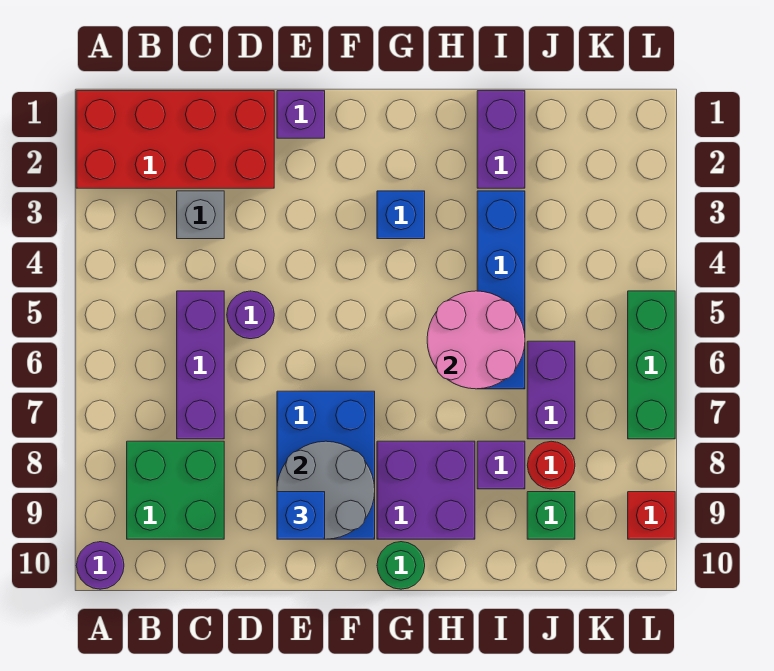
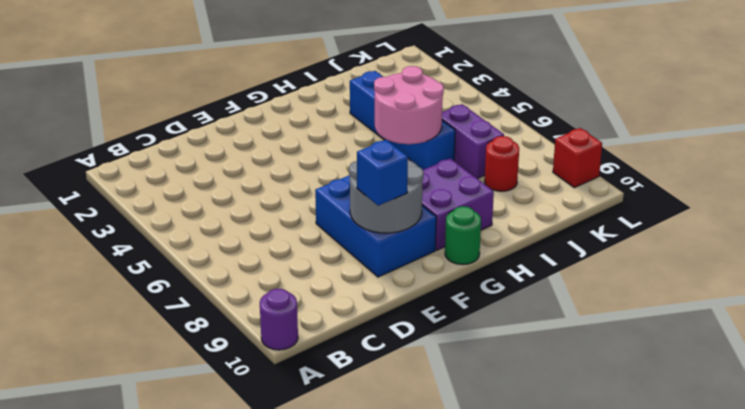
none -> red brick A1:D2 level 1
none -> green brick B8:C9 level 1
none -> grey brick C3 level 1

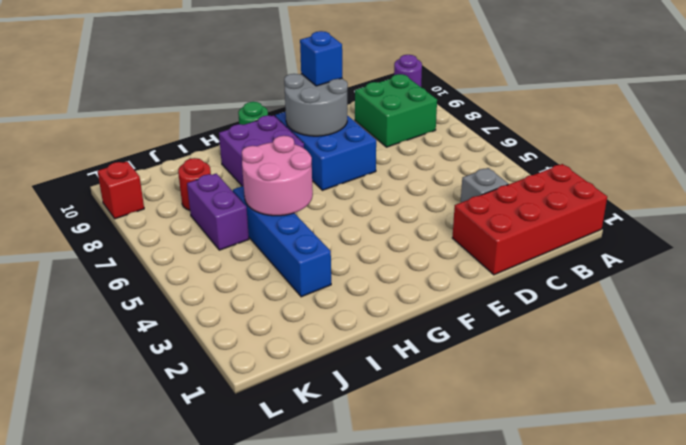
none -> purple brick C5:C7 level 1
none -> purple round brick D5 level 1
none -> purple brick E1 level 1

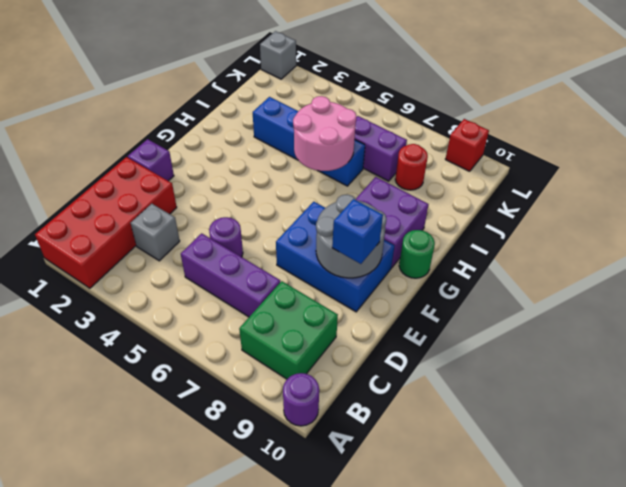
grey brick L1 level 1 -> none
none -> blue brick G3 level 1
none -> purple brick I1:I2 level 1
none -> purple brick I8 level 1

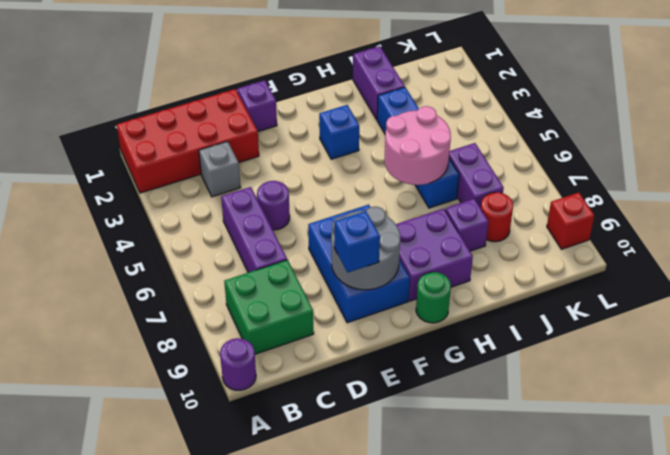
none -> green brick J9 level 1
none -> green brick L5:L7 level 1

